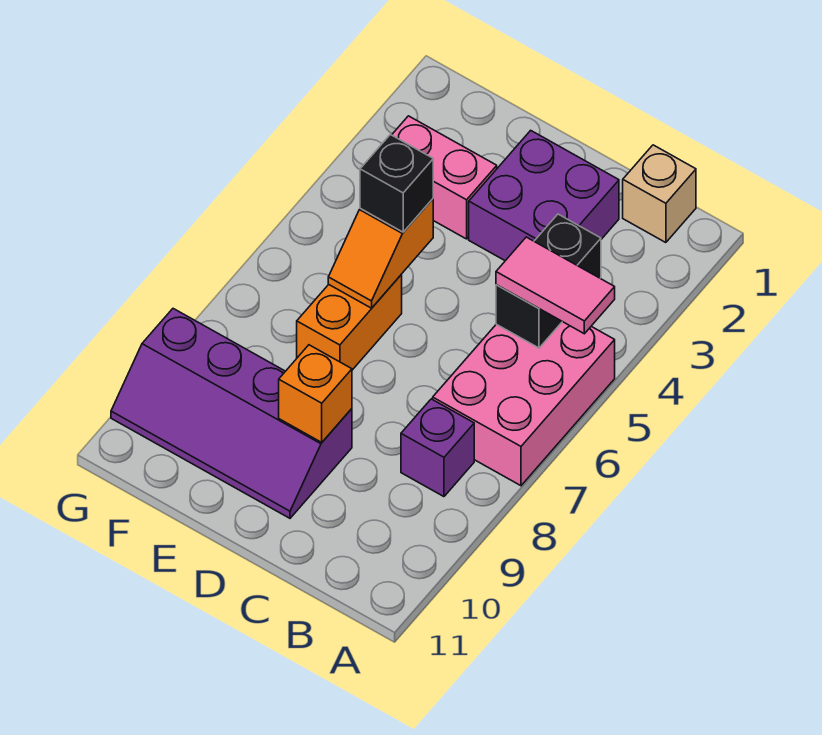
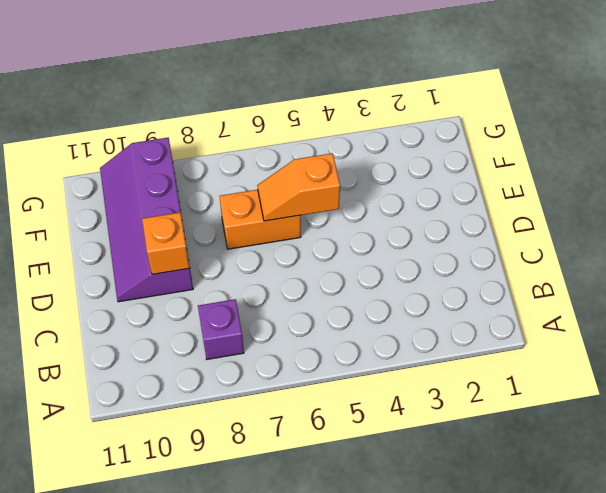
none -> pink brick A5:B7 level 1
none -> tan brick B1 level 1
none -> purple brick C2:D3 level 1

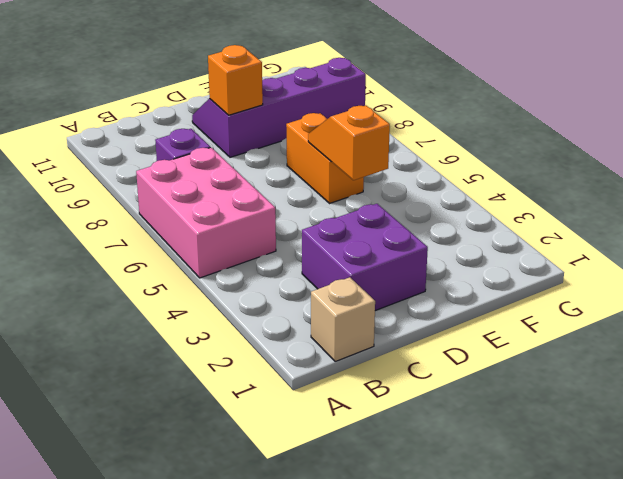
none -> pink brick E3:F3 level 1
none -> black brick B4:B5 level 2
none -> pink tile A5:B5 level 3

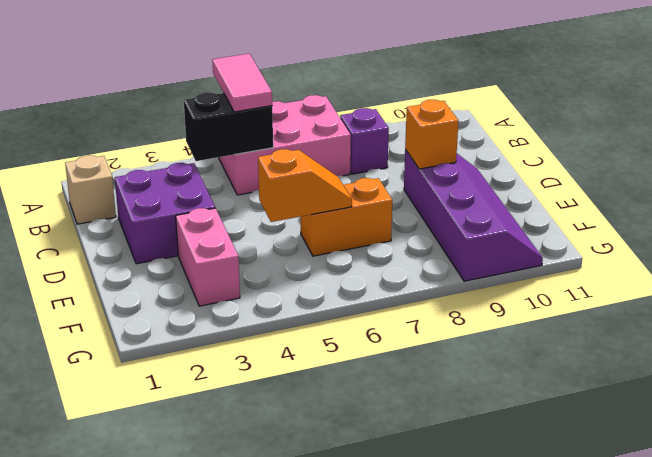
none -> black brick E5 level 3

